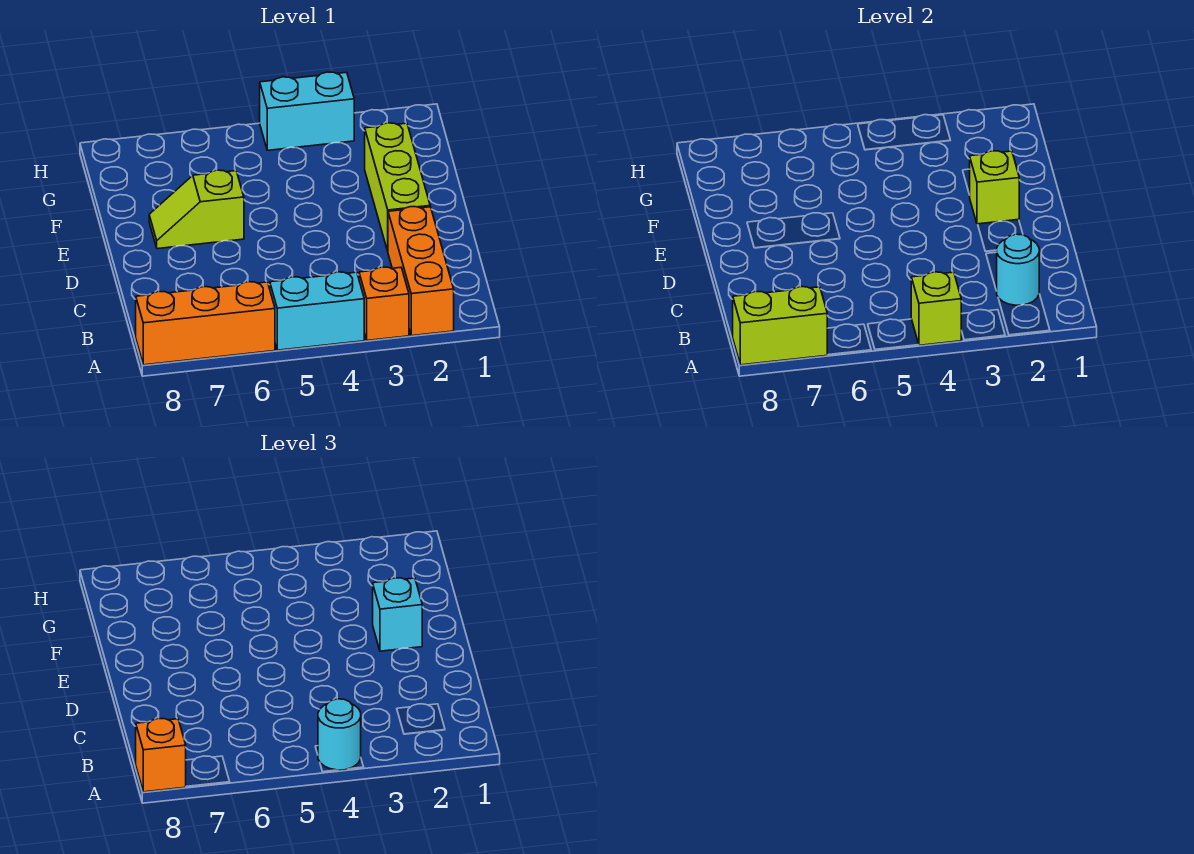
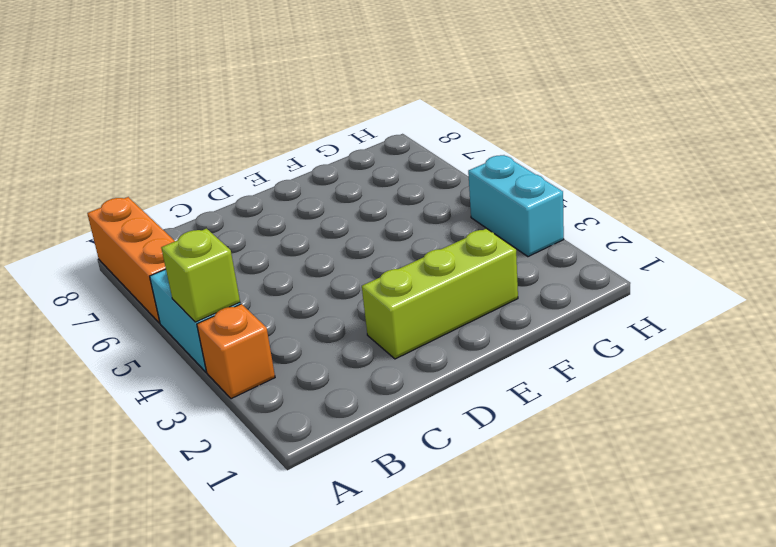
none -> orange brick A2:C2 level 1
none -> lime slope E6:E7 level 1 top 6
none -> lime brick A7:A8 level 2

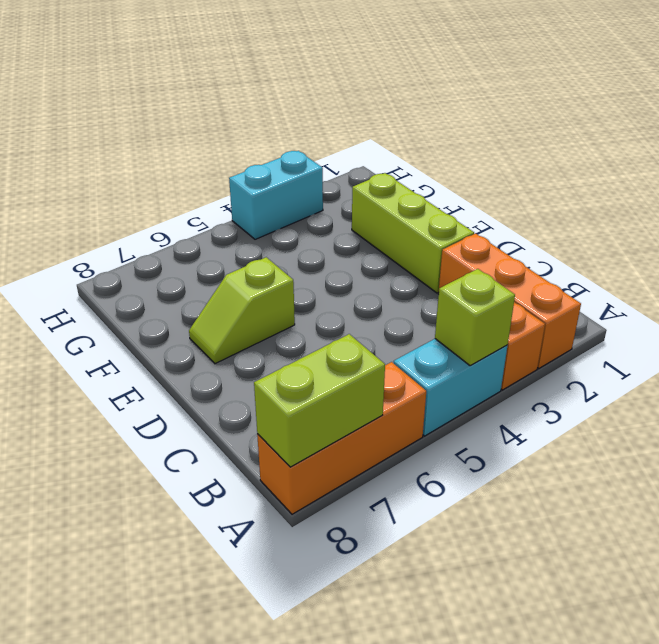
none -> cyan round brick B2 level 2
none -> lime brick E2 level 2
none -> cyan round brick A4 level 3

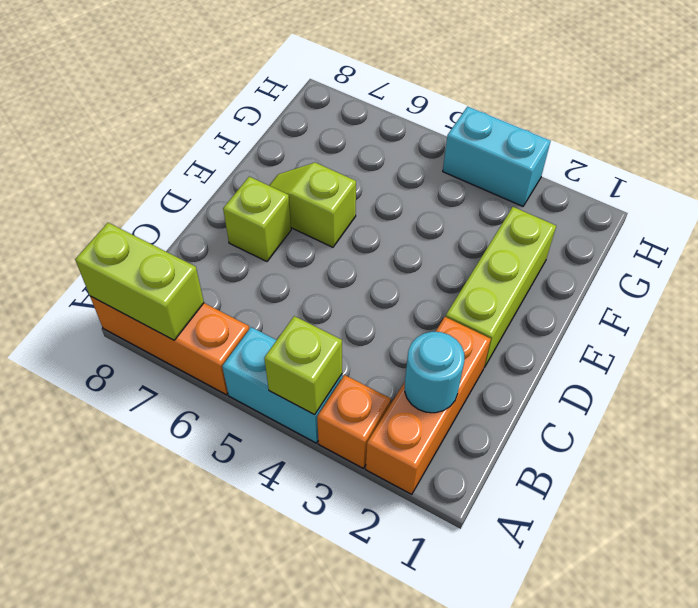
lime brick D7 level 1 -> lime brick E2 level 2
none -> cyan round brick A4 level 3
none -> orange brick A8 level 3
none -> cyan brick E2 level 3

